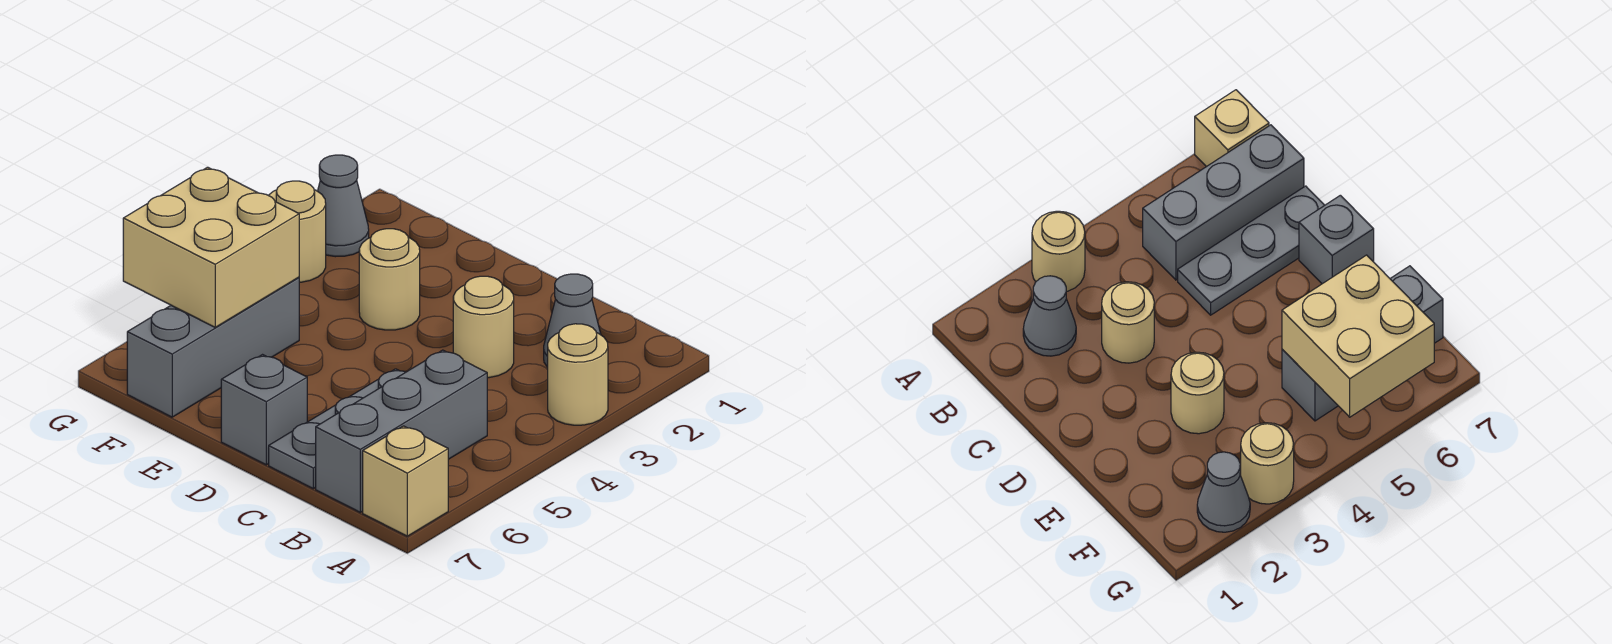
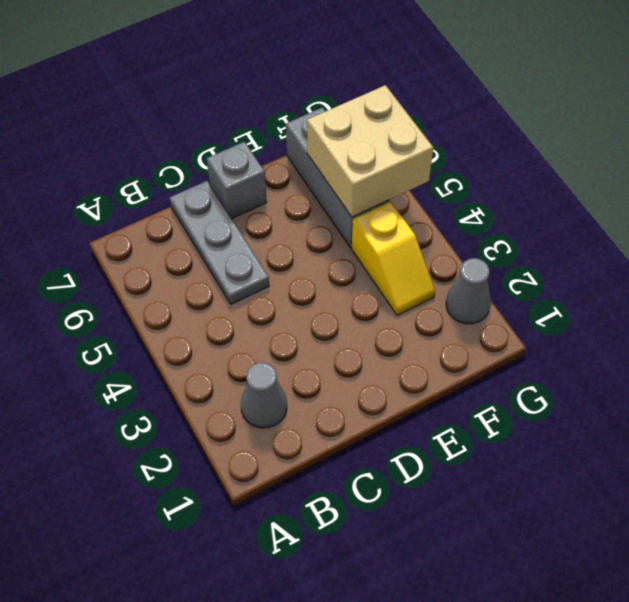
yellow slope F3:F4 level 1 top 4 -> none
none -> tan round brick A3 level 1
none -> tan brick A7 level 1
none -> grey brick B5:B7 level 1

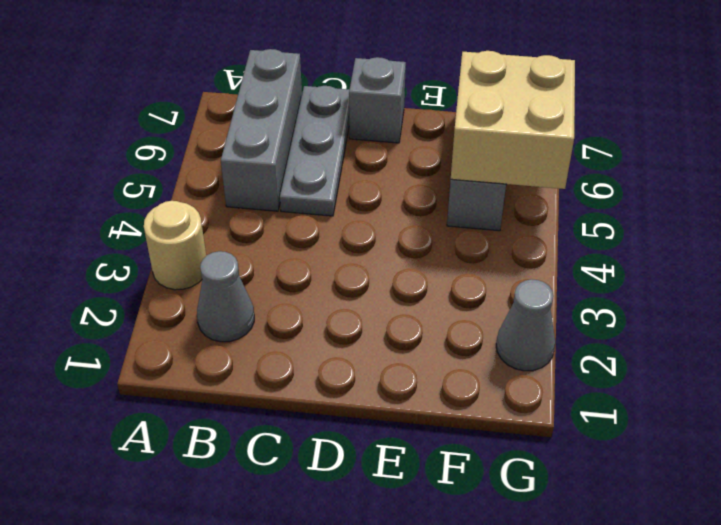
none -> tan brick A7 level 1
none -> tan round brick C3 level 1
none -> tan round brick E3 level 1

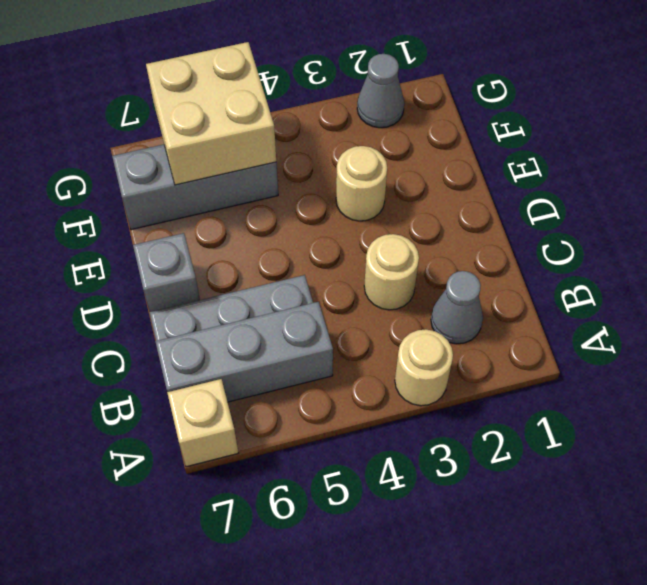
none -> tan round brick G3 level 1

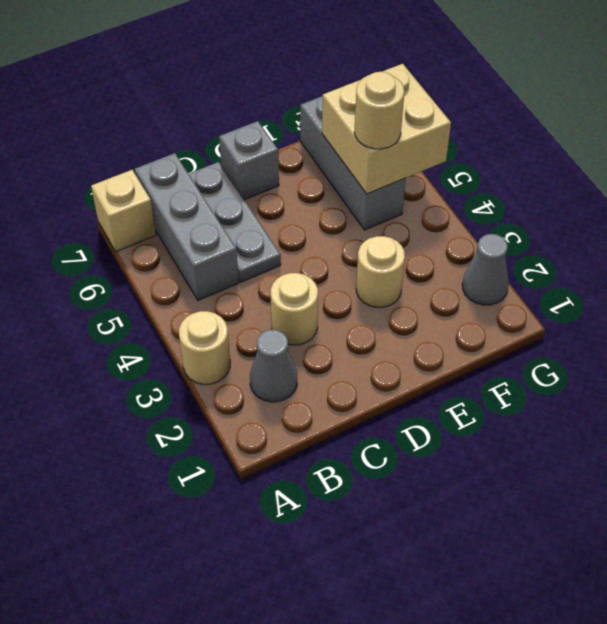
tan round brick F5 level 3 -> tan round brick G3 level 1

